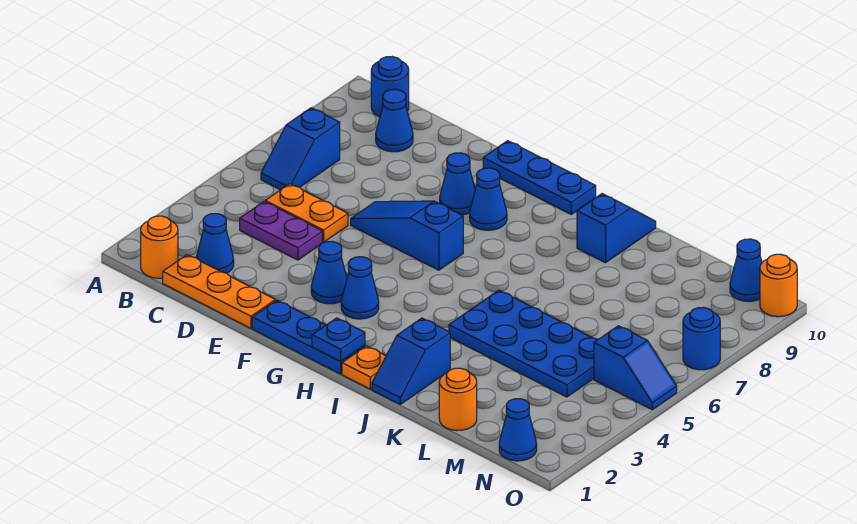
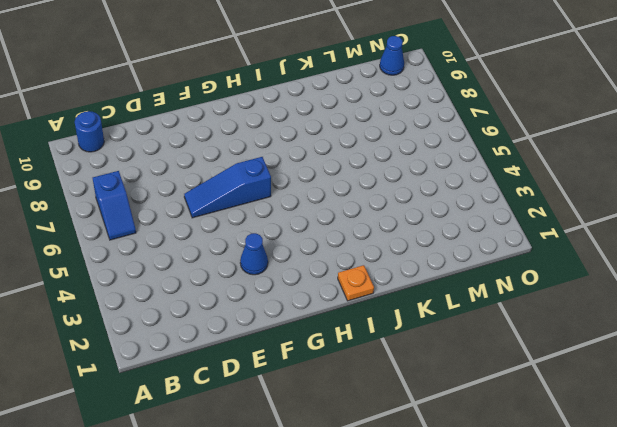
none -> orange round brick B1 level 1
none -> orange plate C1:E1 level 1
none -> blue cone C2 level 1

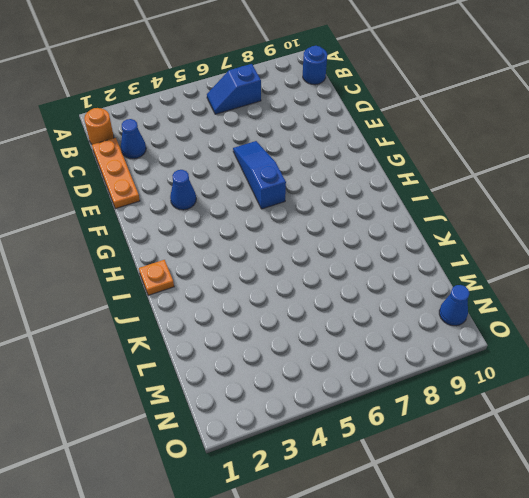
none -> purple plate C4:D4 level 1
none -> orange plate C5:D5 level 1
none -> blue cone C9 level 1

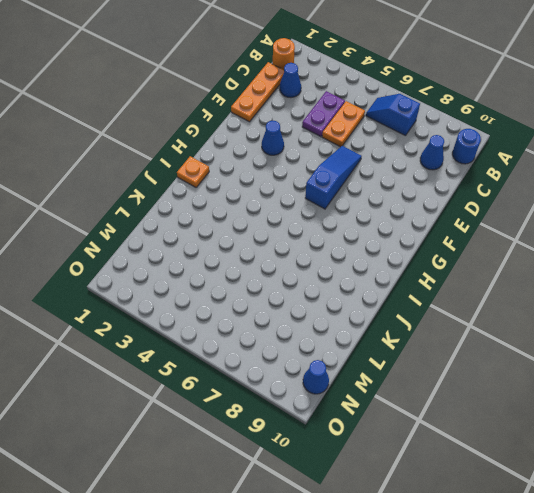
none -> blue plate F1:H1 level 1
none -> blue cone F8 level 1
none -> blue plate F10:H10 level 1

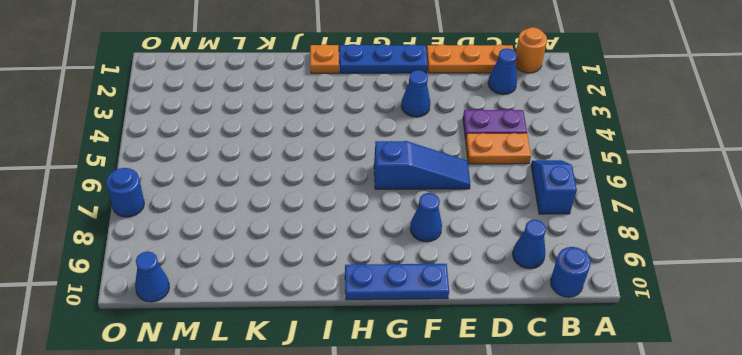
none -> blue cone G3 level 1
none -> blue cone G8 level 1
none -> blue slope J1:J2 level 1 top 2

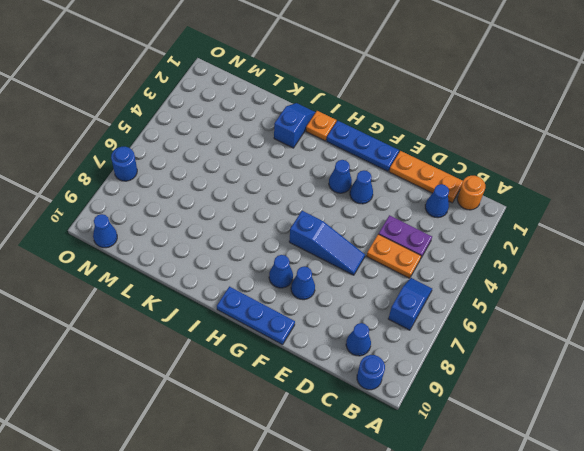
none -> blue plate J4:M5 level 1
none -> blue slope J9:J10 level 1 top 9
none -> orange round brick L1 level 1

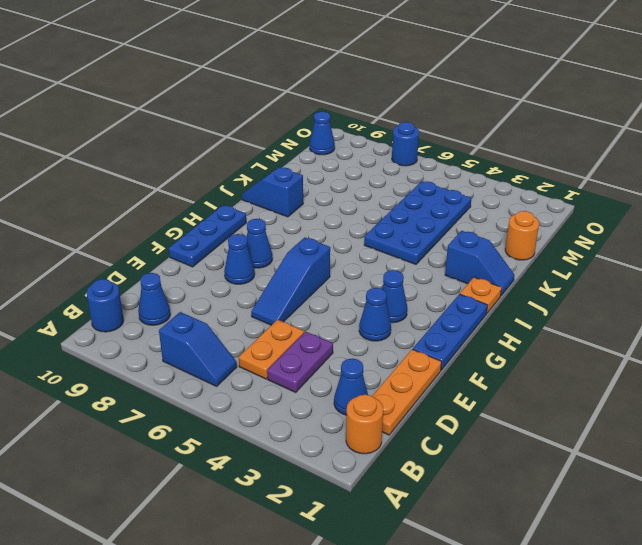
none -> blue cone N1 level 1
none -> blue slope N5:O5 level 1 top N
none -> orange round brick O10 level 1

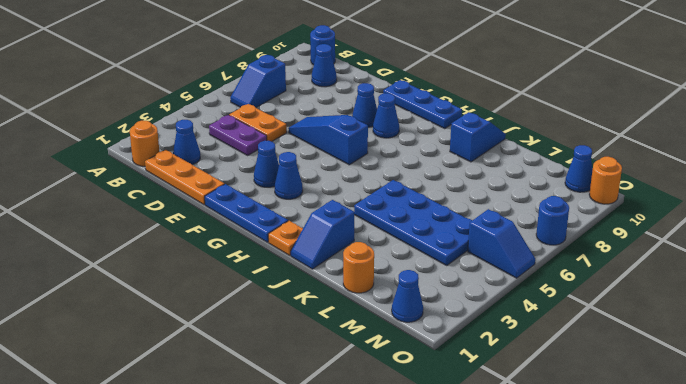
none -> blue plate H1 level 2

